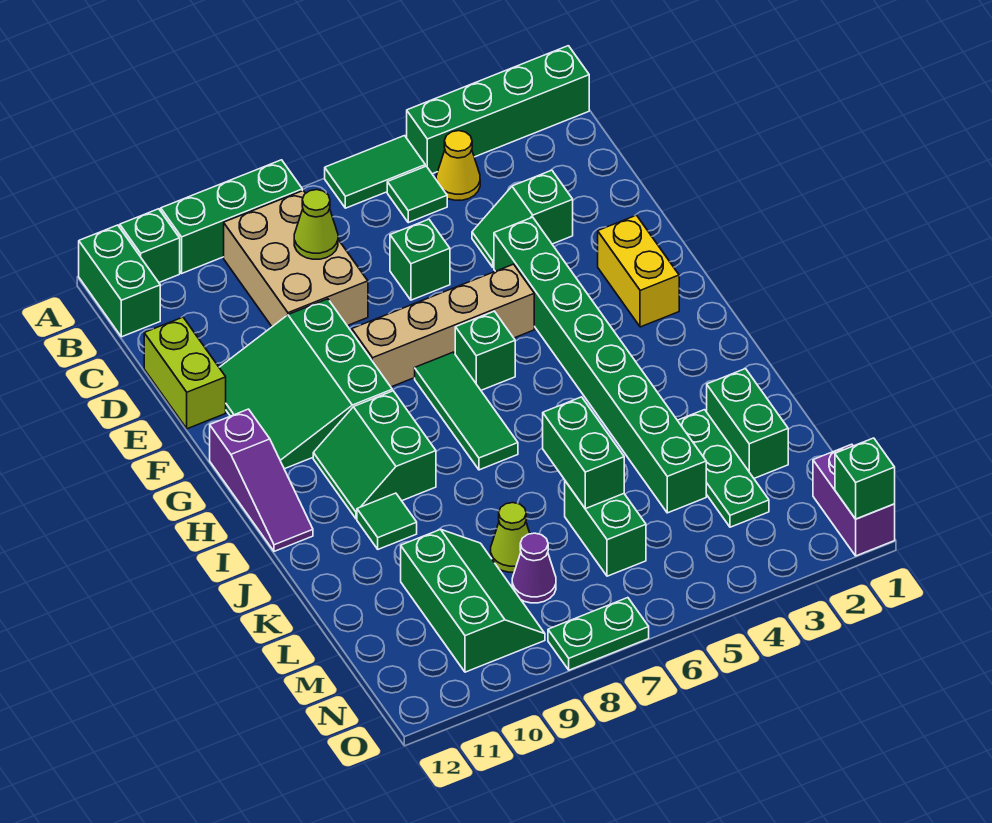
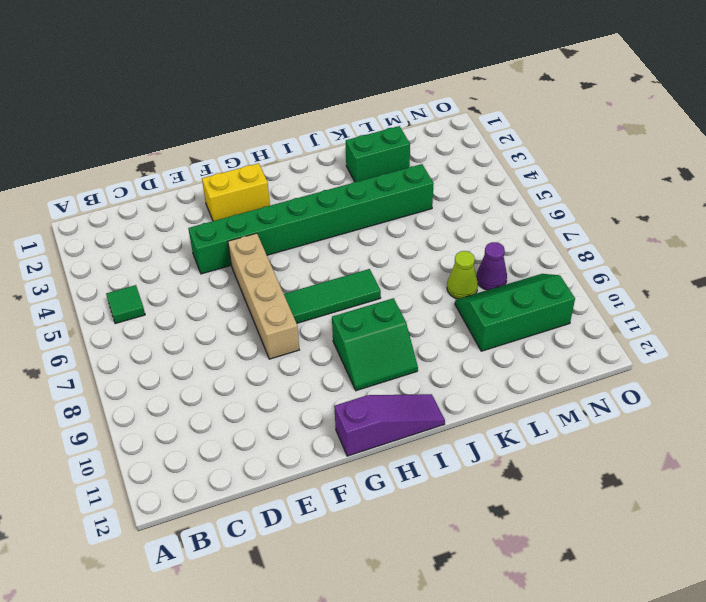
none -> green brick A1:A4 level 1
none -> green tile A5:A6 level 1
none -> green brick A8:A10 level 1
none -> green brick A11 level 1

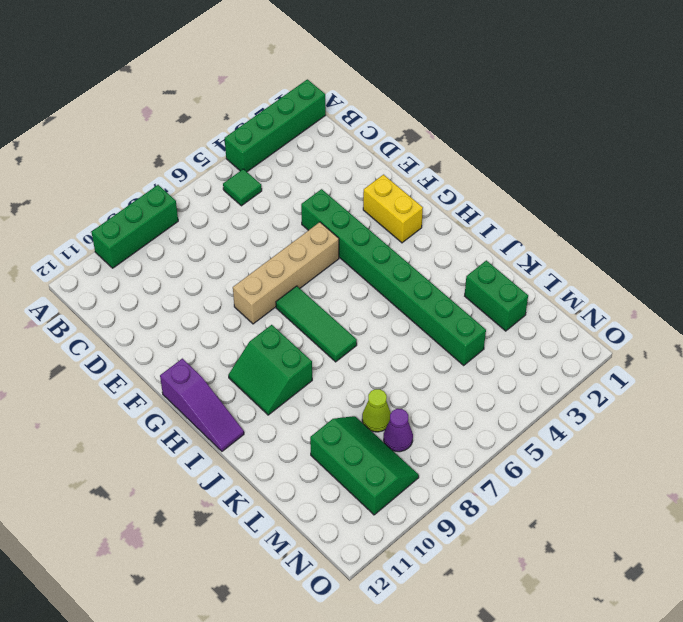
none -> green tile A5:A6 level 1
none -> green brick A11 level 1
none -> green brick A12:B12 level 1
none -> yellow cone B4 level 1

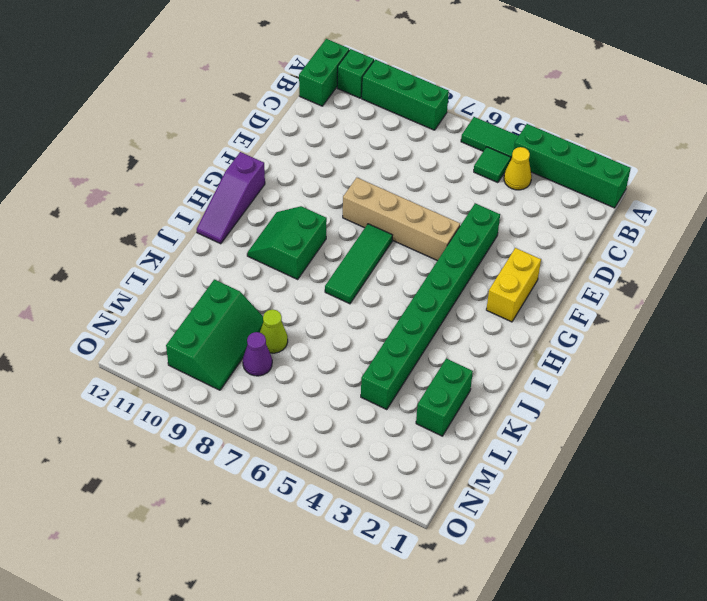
none -> tan brick B8:D9 level 1
none -> green slope D3:D4 level 1 top 3
none -> green brick D6 level 1
none -> lime brick D12:E12 level 1

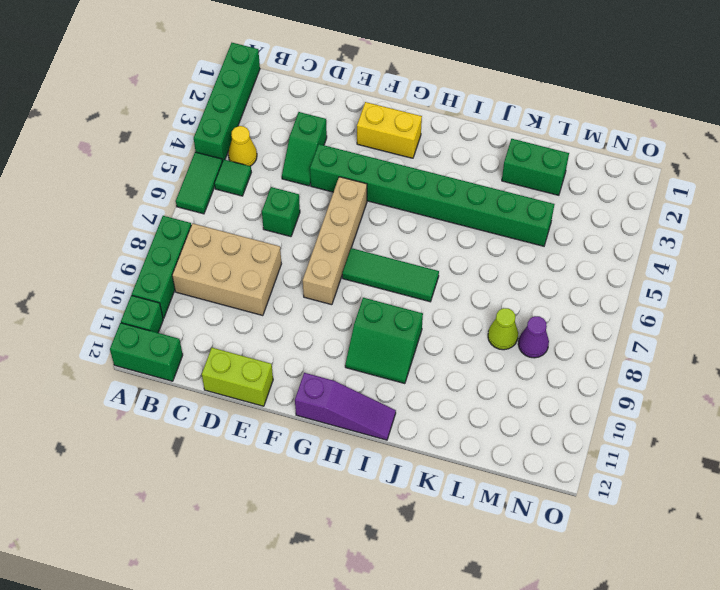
none -> green slope E9:G11 level 1 top 9
none -> green brick G6 level 1
none -> green tile J10 level 1
none -> green plate K3:M3 level 1

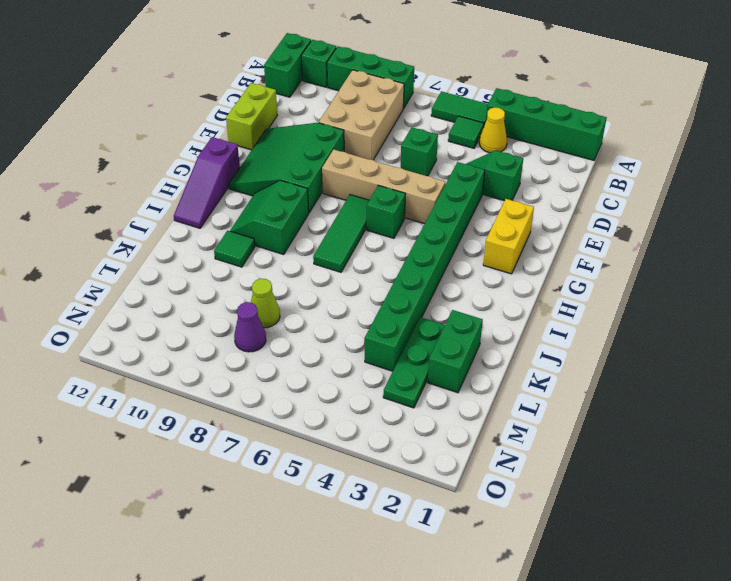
none -> green brick L6:M6 level 1
none -> green slope L9:N10 level 1 top 10
none -> purple brick N1:O1 level 1
none -> green plate O7:O8 level 1

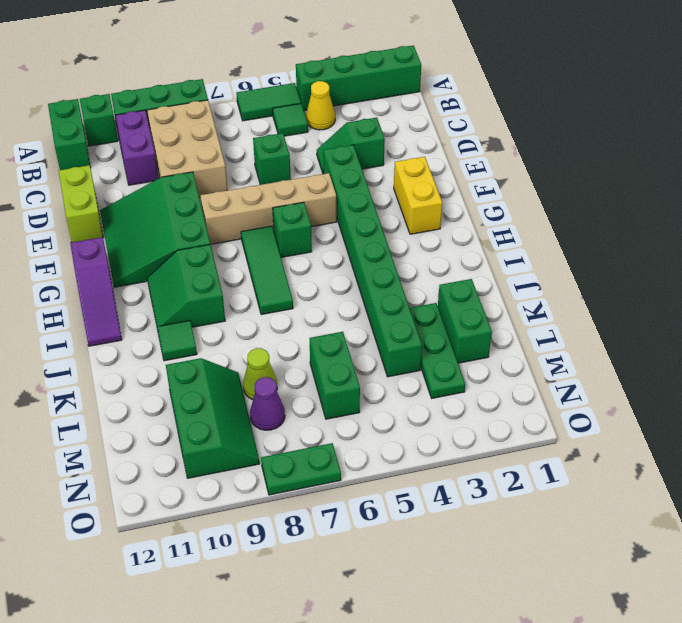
purple brick B10:C10 level 1 -> purple brick N1:O1 level 1
none -> lime cone C8 level 2
none -> green brick K6:L6 level 2
none -> green brick O1 level 2

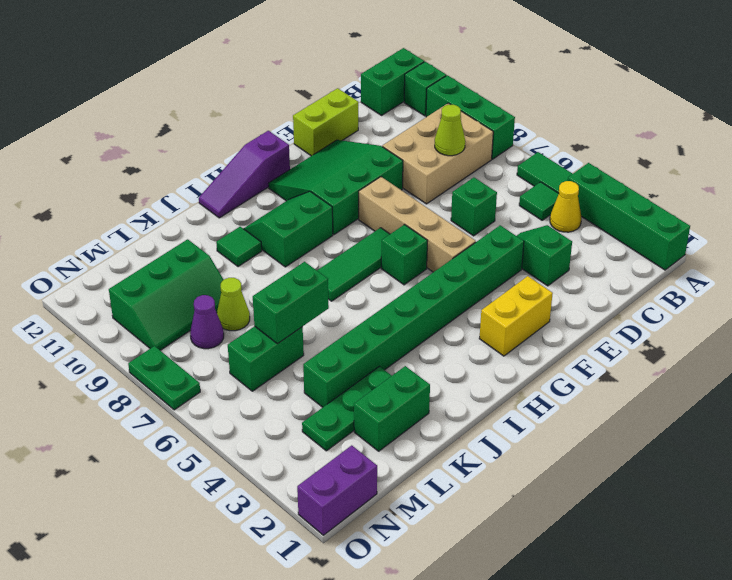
none -> green brick O1 level 2

